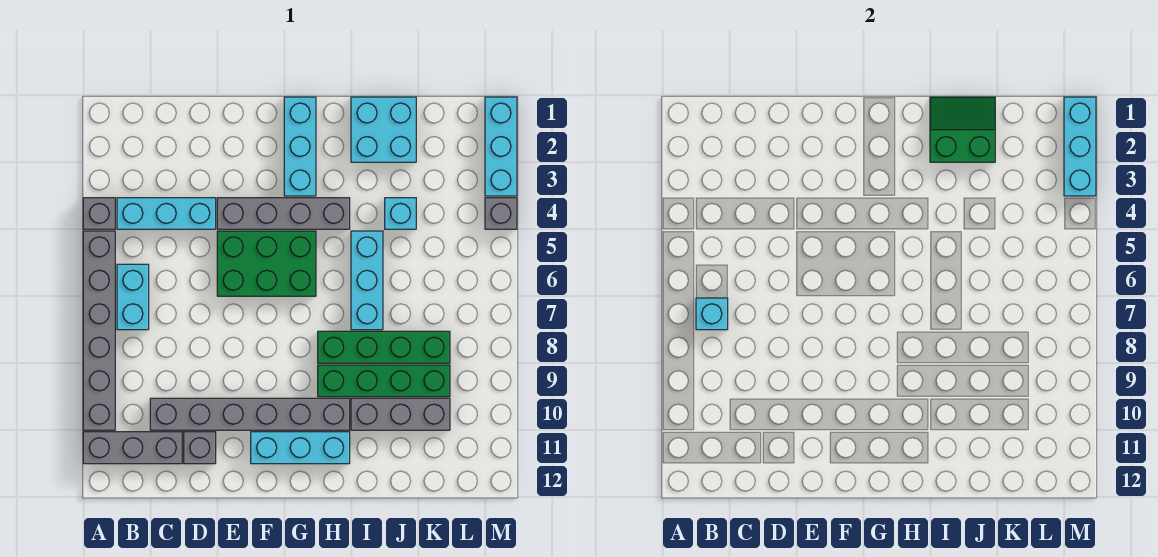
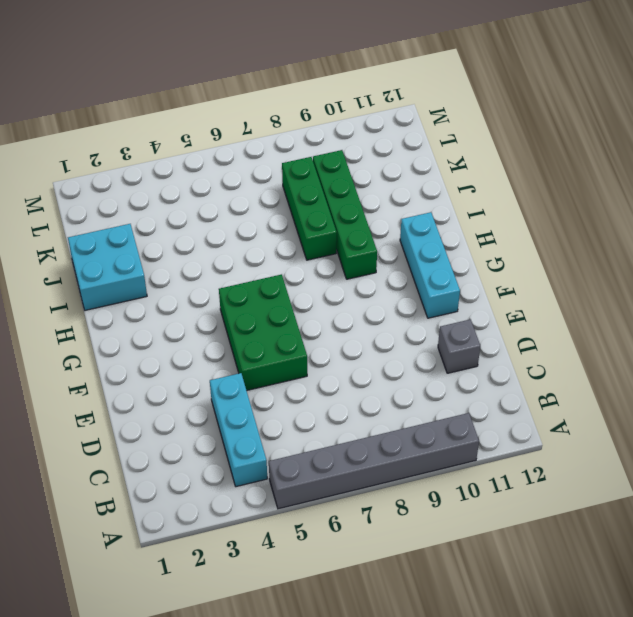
green brick I8:K8 level 1 -> green brick H8:K8 level 1
none -> grey brick A4 level 1
none -> grey brick A11:C11 level 1
none -> cyan brick B6:B7 level 1

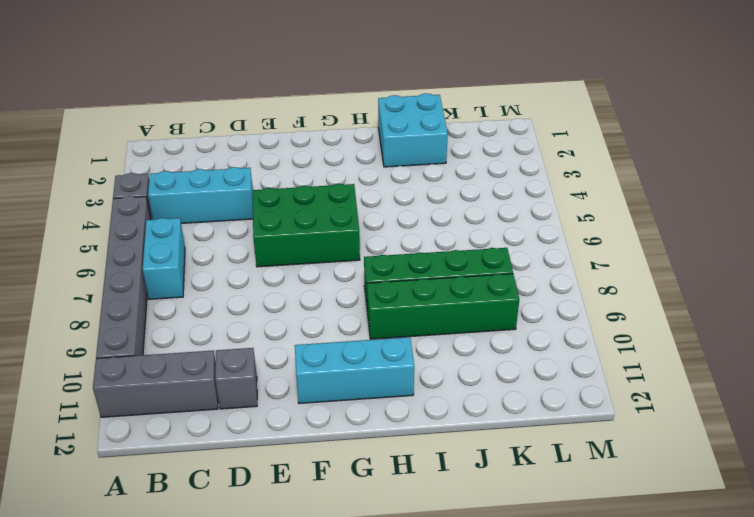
none -> grey brick C10:H10 level 1
none -> grey brick E4:H4 level 1
none -> cyan brick G1:G3 level 1

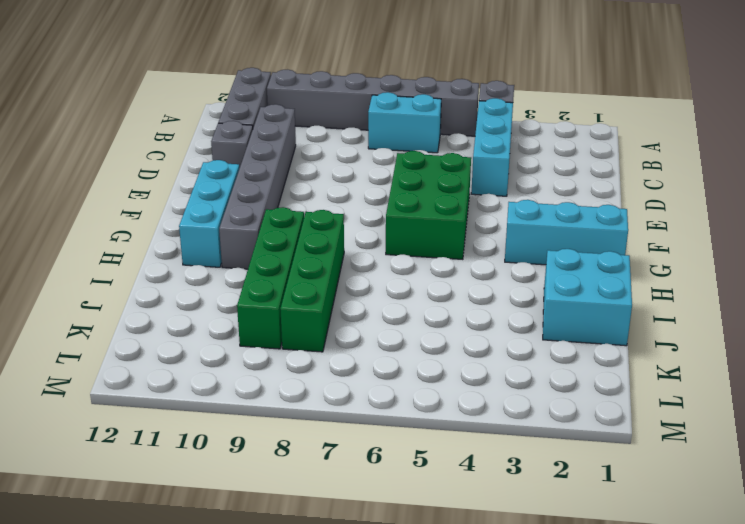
none -> grey brick E4:H4 level 1
none -> cyan brick I5:I7 level 1
none -> grey brick I10:K10 level 1

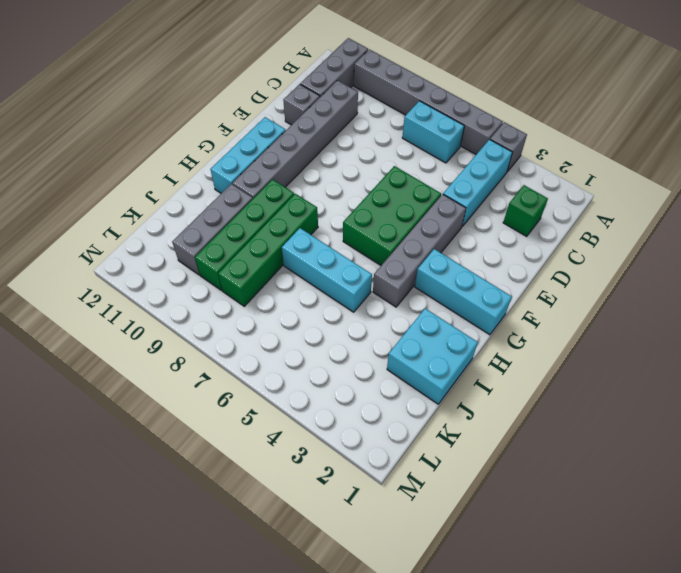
green brick C2 level 1 -> none
none -> cyan brick J4 level 1
none -> cyan brick M1:M3 level 1
none -> grey brick M4 level 1

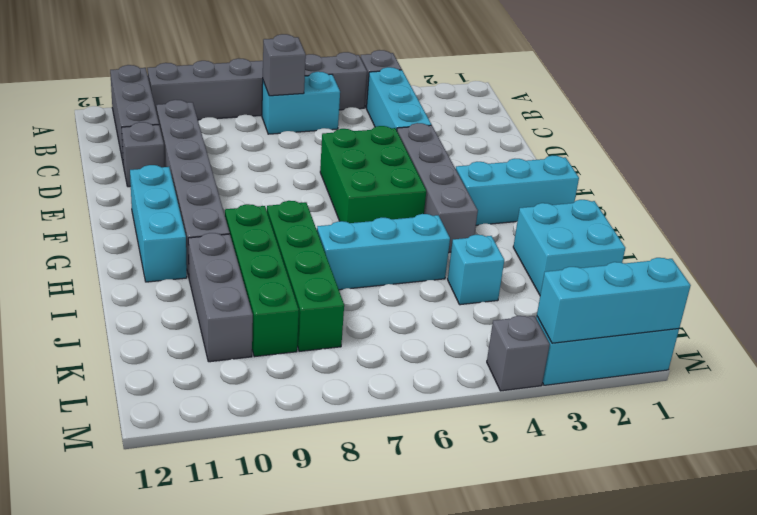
grey brick B7 level 2 -> cyan brick B7 level 2
none -> green slope I1:J2 level 2 top 2

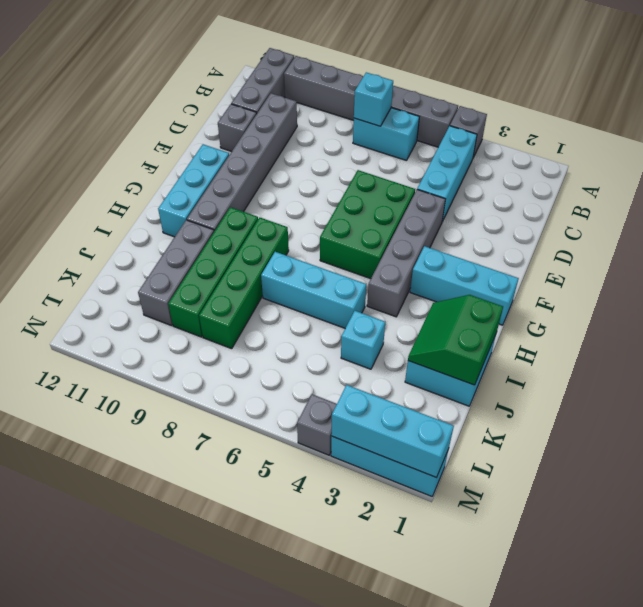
green slope I1:J2 level 2 top 1 -> green slope I1:J2 level 2 top 2

